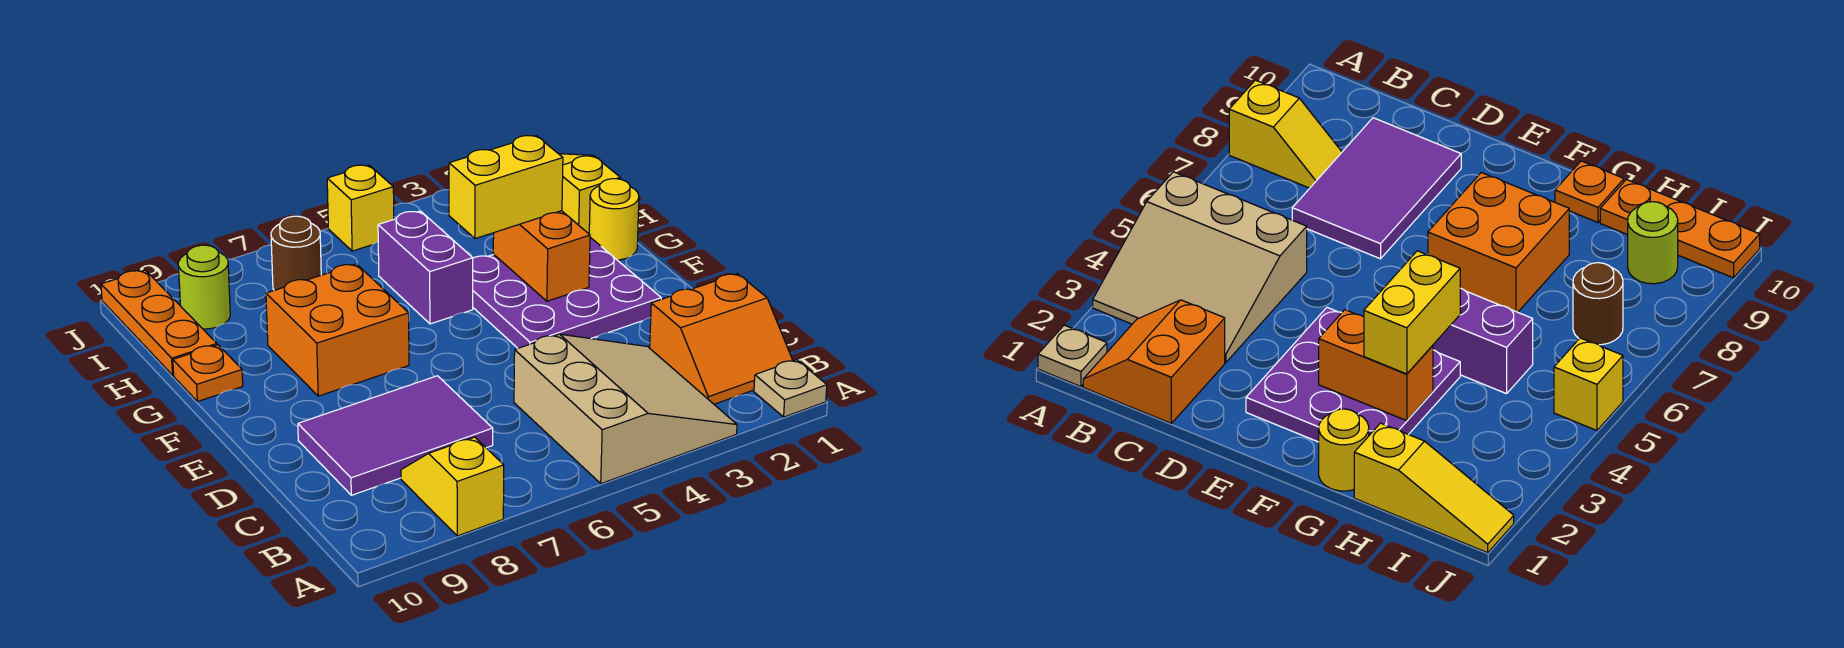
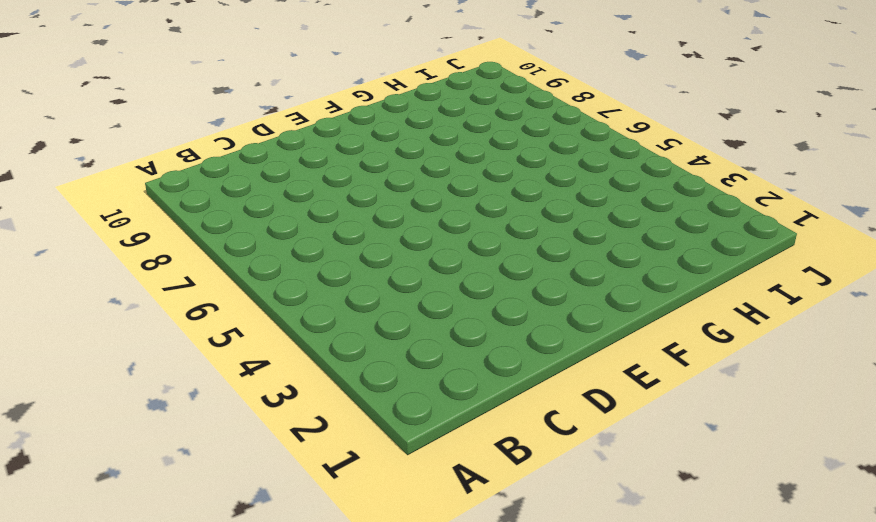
none -> tan plate A1 level 1
none -> tan slope A3:C5 level 1 top 5
none -> yellow slope A8:B8 level 1 top A

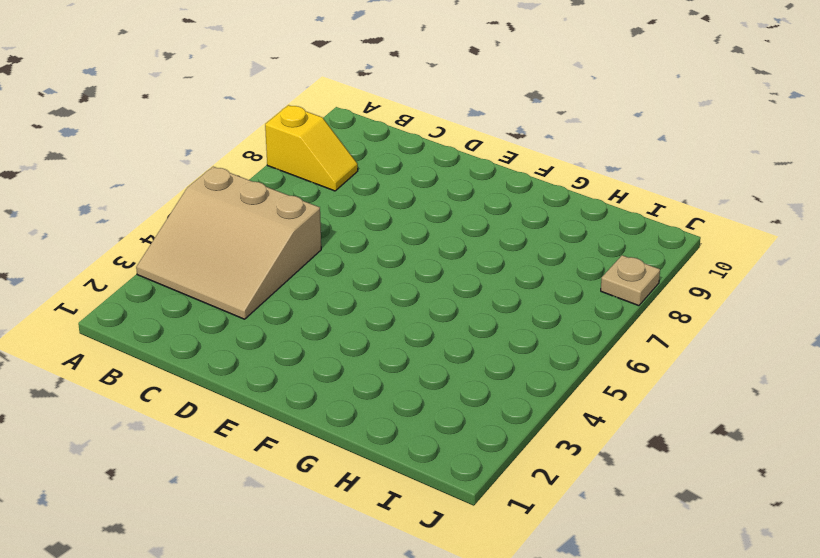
tan plate J8 level 1 -> tan plate A1 level 1
none -> orange slope B1:C2 level 1 top C
none -> purple tile C7:D9 level 1
none -> purple plate E2:G4 level 1

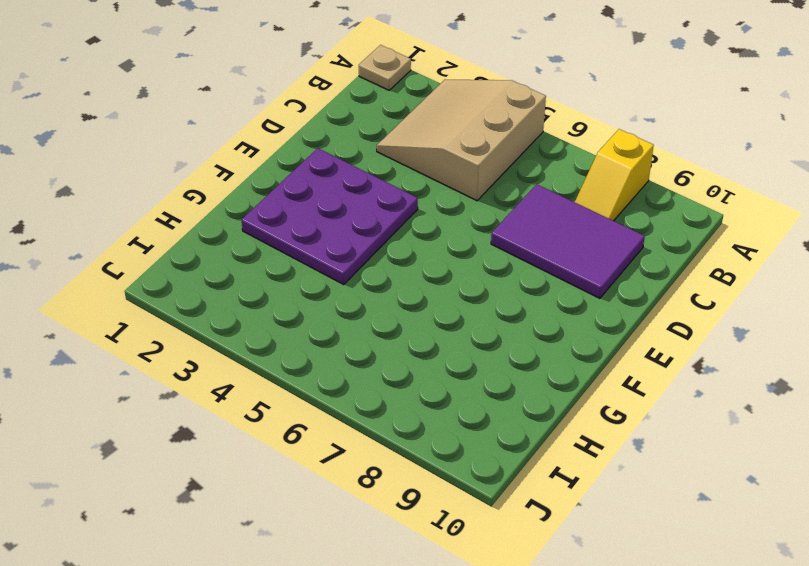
none -> orange slope B1:C2 level 1 top C
none -> orange brick F7:G8 level 1
none -> yellow round brick G1 level 1

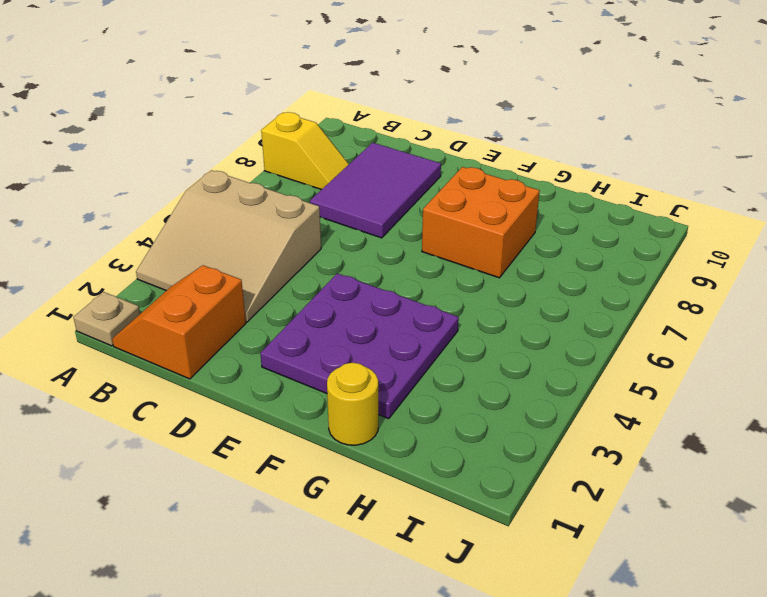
none -> purple brick G5:H5 level 1
none -> orange plate G10 level 1
none -> yellow slope H1:J1 level 1 top H

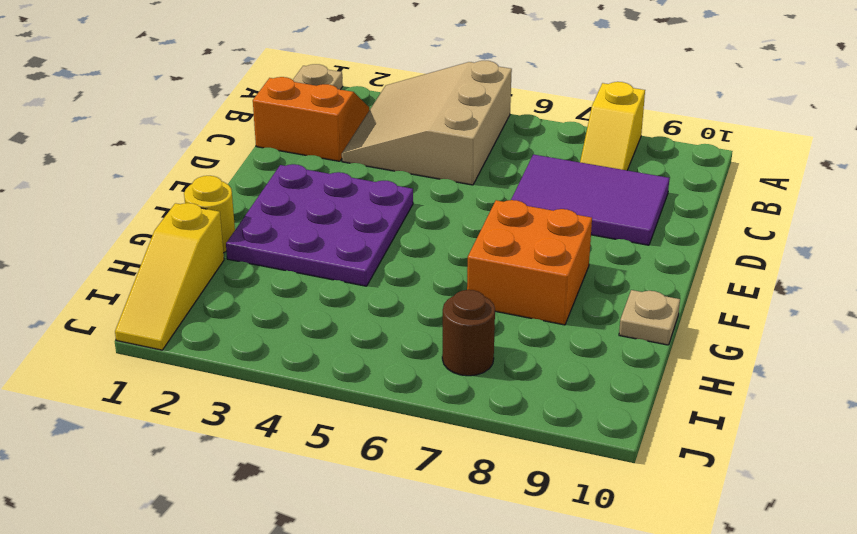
tan plate G10 level 1 -> orange plate G10 level 1
none -> purple brick G5:H5 level 1
none -> orange plate H10:J10 level 1
none -> lime round brick I9 level 1

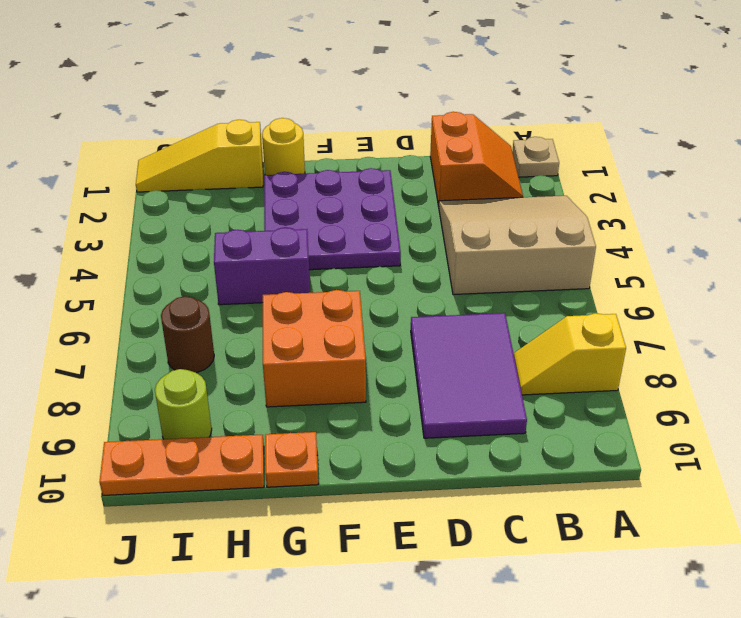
none -> yellow brick J5 level 1
none -> orange brick F3:G3 level 2
none -> yellow brick G3:G4 level 3

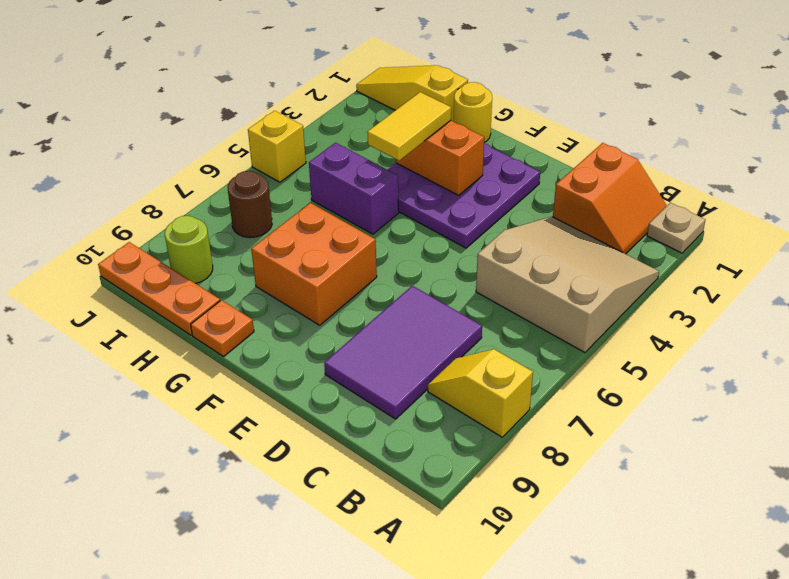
yellow tile G3:G4 level 3 -> yellow brick G3:G4 level 3

